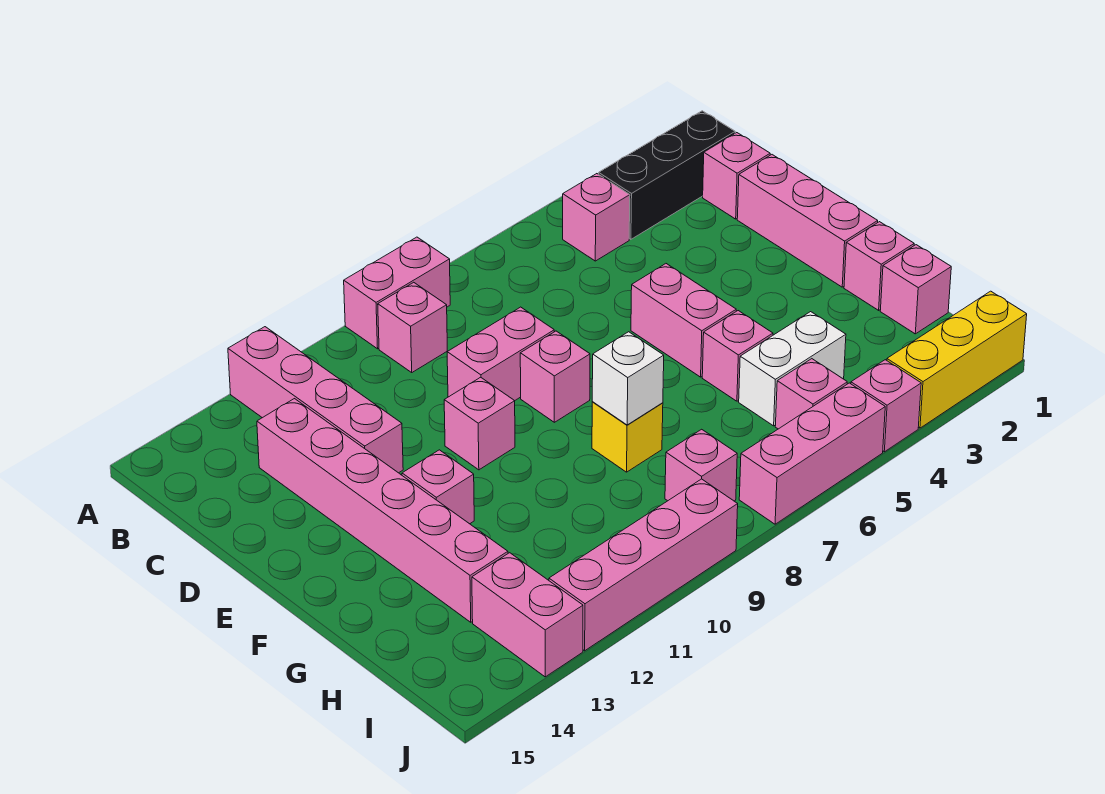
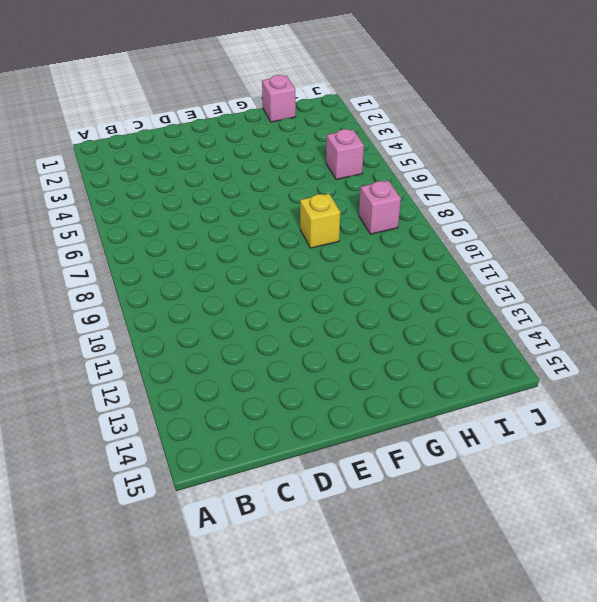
none -> pink brick A8:A9 level 1
none -> pink brick A12:D12 level 1
none -> black brick B1:B3 level 1

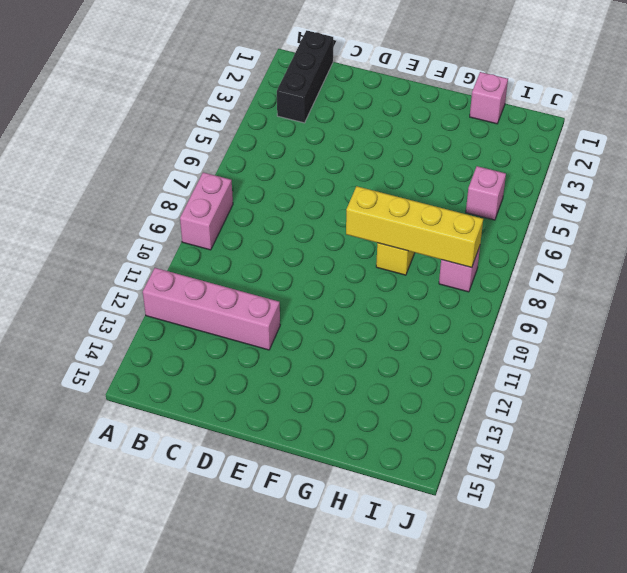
yellow brick F8:I8 level 2 -> white brick G8 level 2
none -> pink brick B4 level 1
none -> pink brick B9 level 1
none -> pink brick C1 level 1

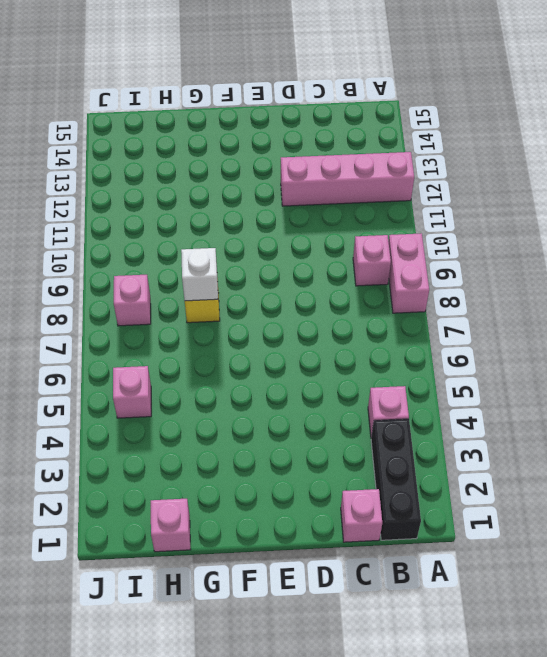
none -> pink brick C13:H13 level 1
none -> pink brick D1:F1 level 1
none -> pink brick D8:D9 level 1

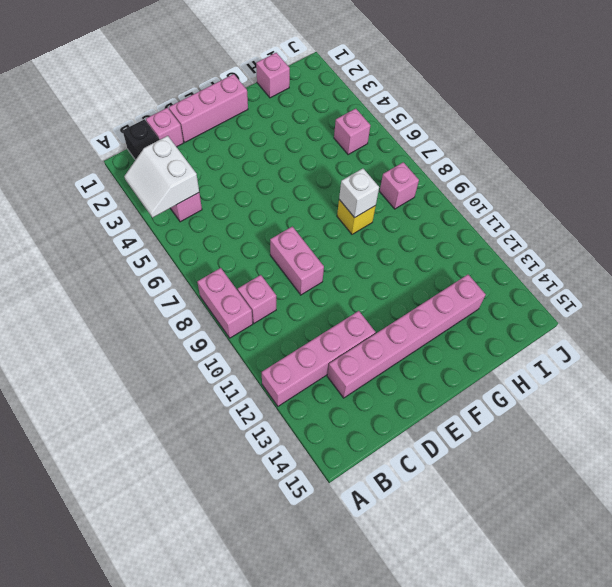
white slope A3:B4 level 2 top B -> none
none -> pink brick E5:F5 level 1
none -> pink brick E8 level 1
none -> pink brick E10 level 1

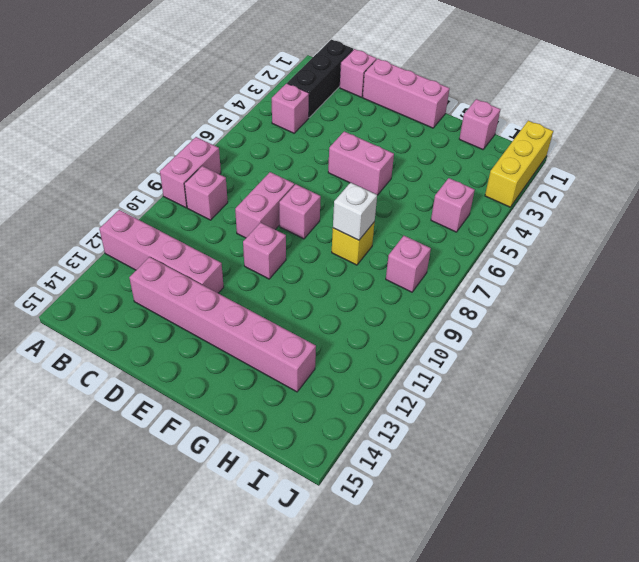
none -> pink brick F12 level 1
none -> pink brick G1 level 1
none -> pink brick G5 level 1

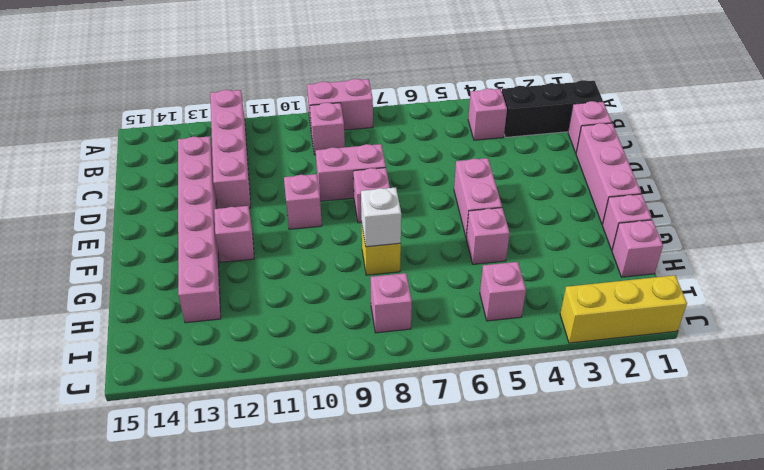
none -> white brick H4:H5 level 1
none -> pink brick I13:J13 level 1
none -> pink brick J4 level 1

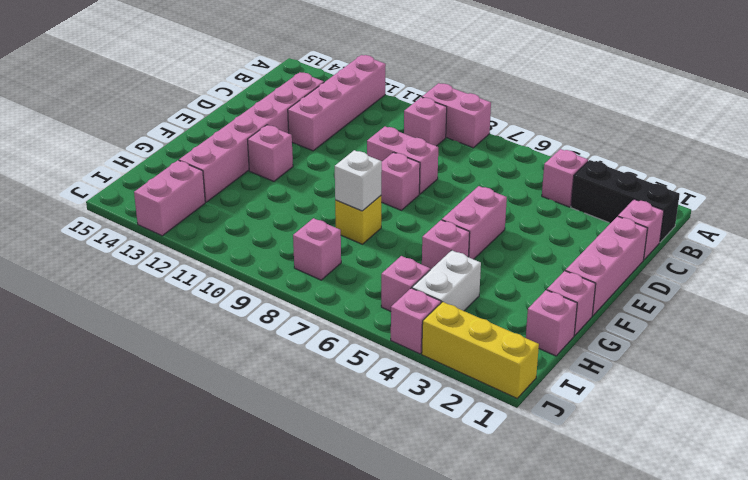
white brick H4:I4 level 1 -> white brick H4:H5 level 1
none -> pink brick E10 level 1
none -> pink brick J5:J7 level 1
none -> pink brick J9:J12 level 1

